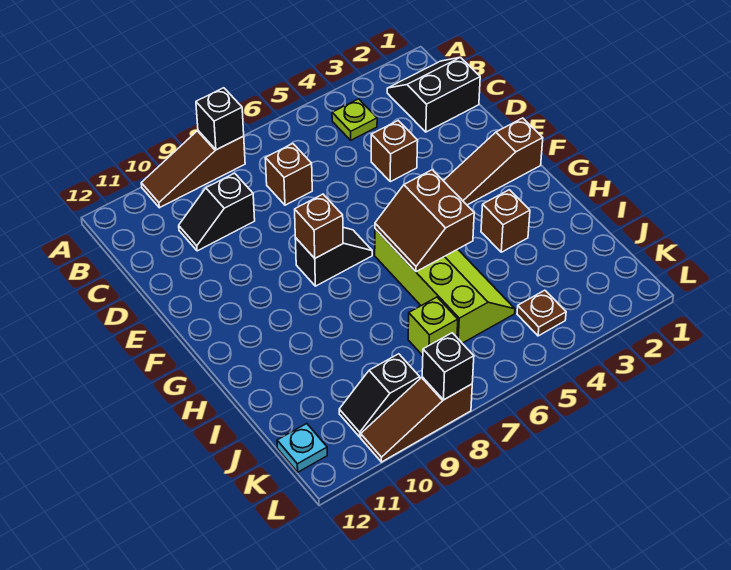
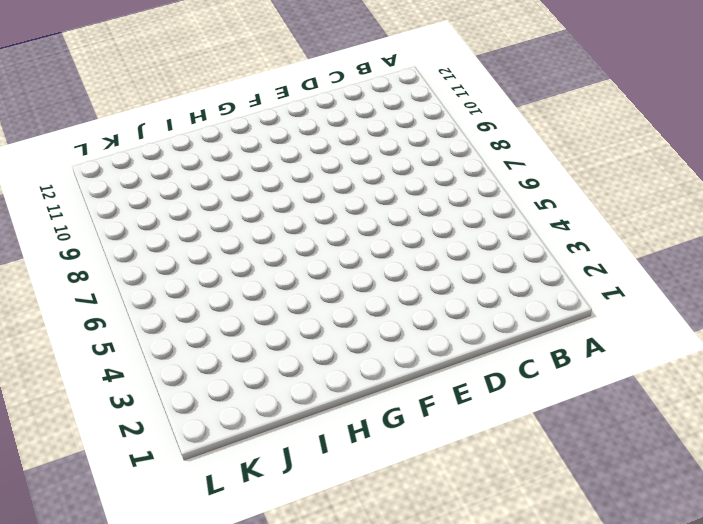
none -> brown slope A8:A10 level 1 top 8
none -> black slope B1:C2 level 1 top C
none -> lime plate B4 level 1

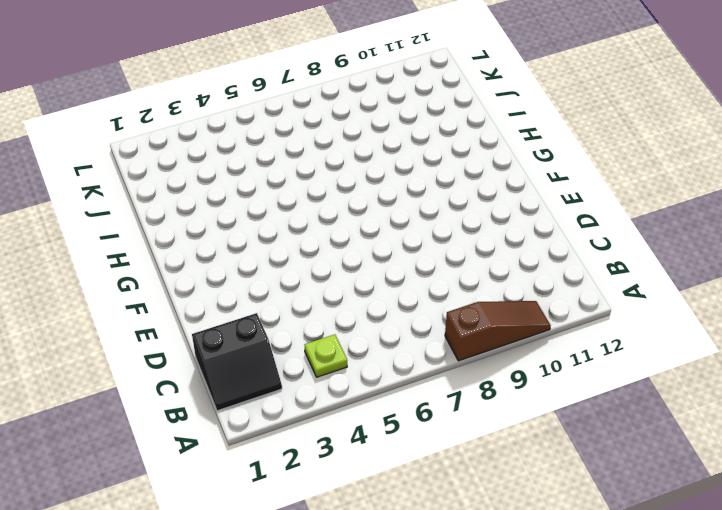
none -> brown brick C7 level 1
none -> black slope C9:C10 level 1 top 9
none -> brown brick D4 level 1

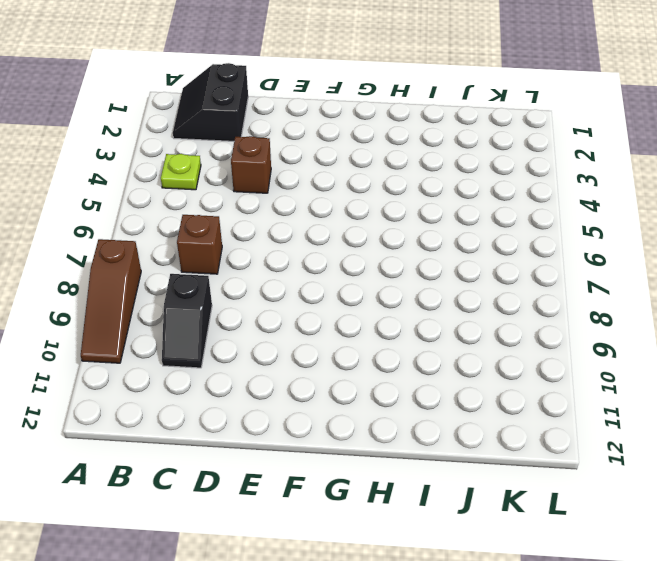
none -> brown slope F1:F3 level 1 top 1
none -> black slope F7:F8 level 1 top 8
none -> lime slope G5:J6 level 1 top 6

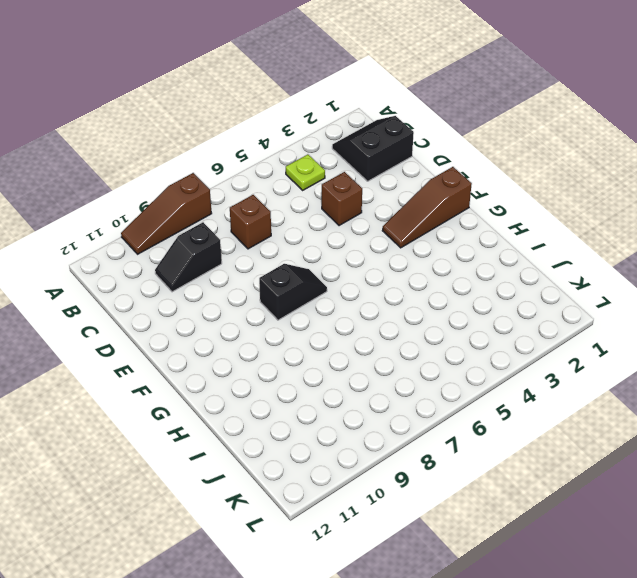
none -> lime slope G5:J6 level 1 top 6
none -> brown brick H3 level 1
none -> lime brick J7 level 1

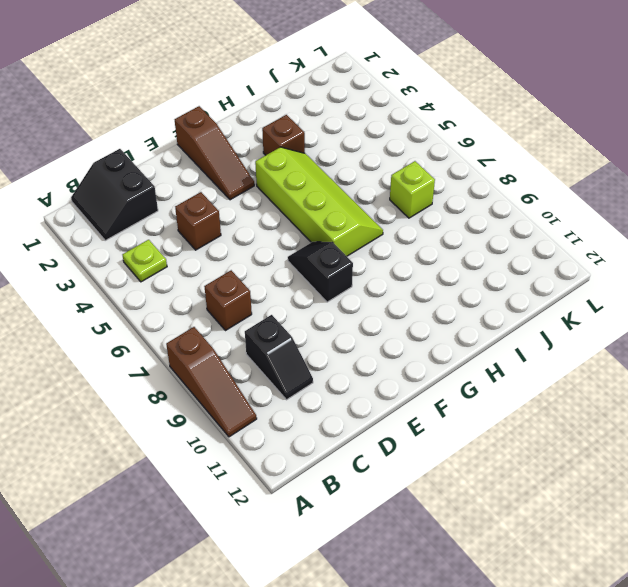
lime slope G4:H7 level 1 top G -> lime slope G5:J6 level 1 top 6
none -> brown plate K4 level 1
none -> black slope K9:K10 level 1 top 9
none -> cyan plate K12 level 1

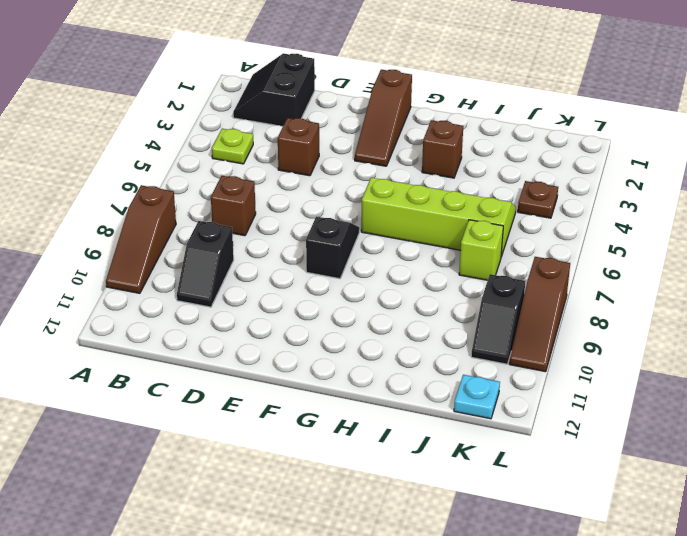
none -> black brick A8 level 2
none -> brown brick F8 level 2
none -> brown slope G5:H6 level 2 top 5

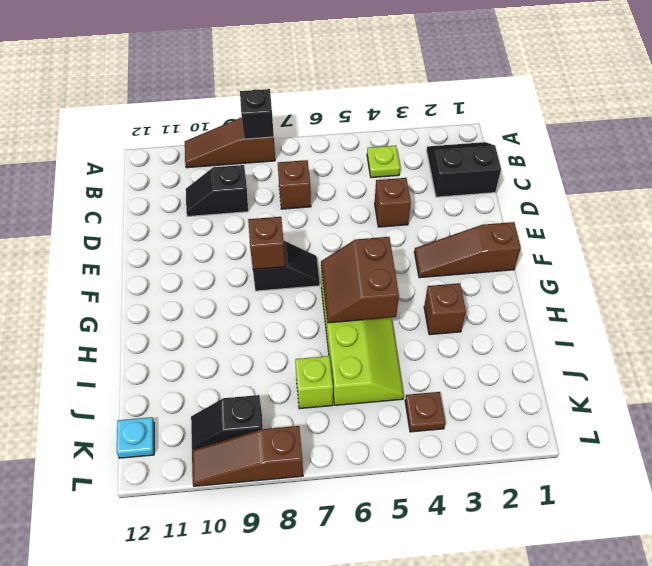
none -> black brick L8 level 2

